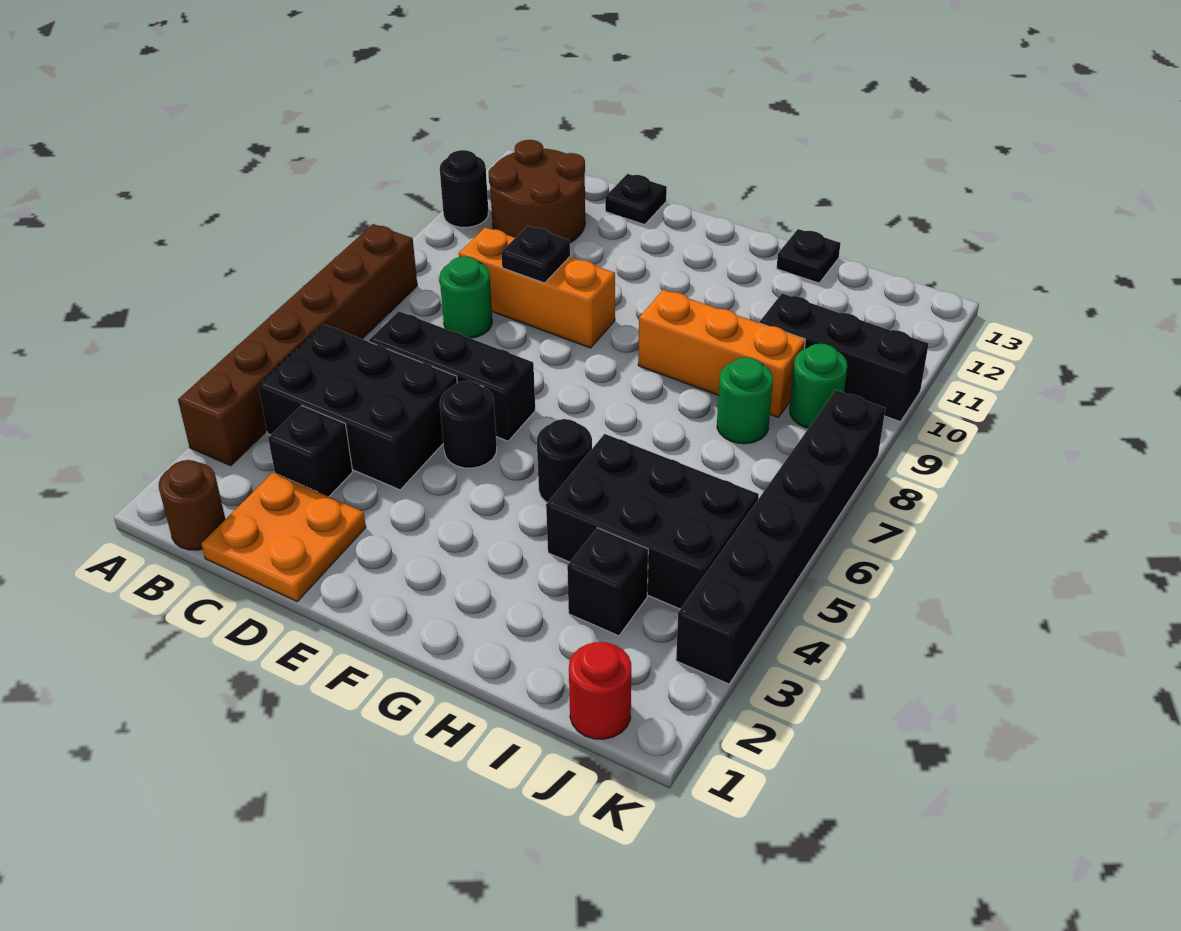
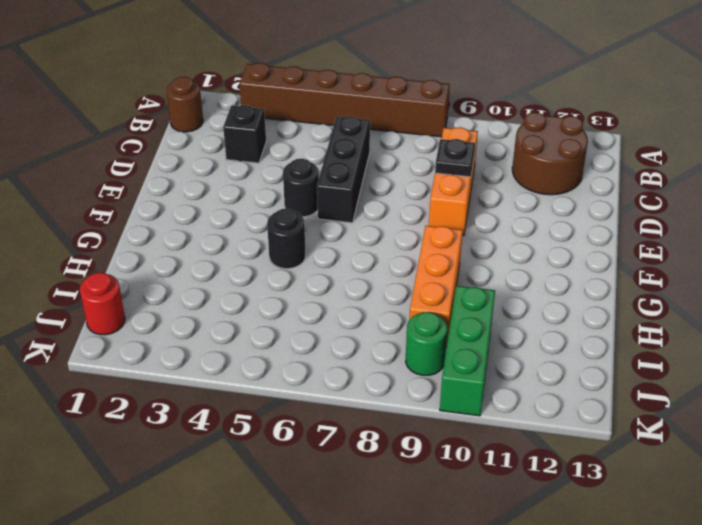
green brick I10:K10 level 1 -> black brick I10:K10 level 1
none -> black round brick A11 level 1
none -> black brick B4:D5 level 1
none -> orange plate C1:D2 level 1

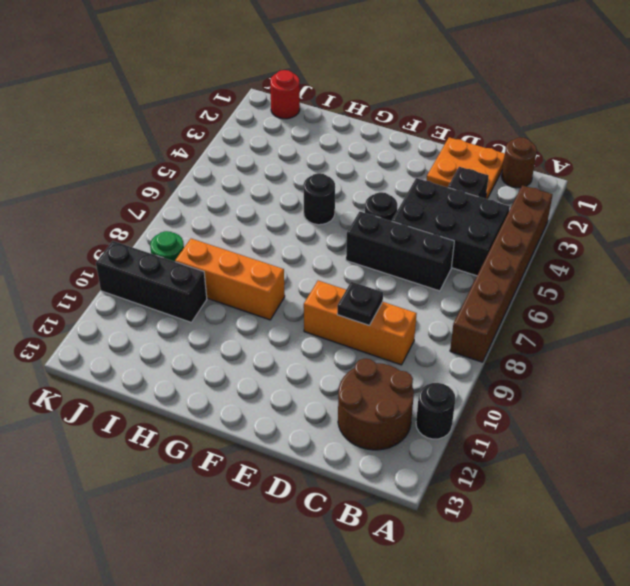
none -> green round brick C8 level 1
none -> black plate D13 level 1
none -> black brick H4:J5 level 1

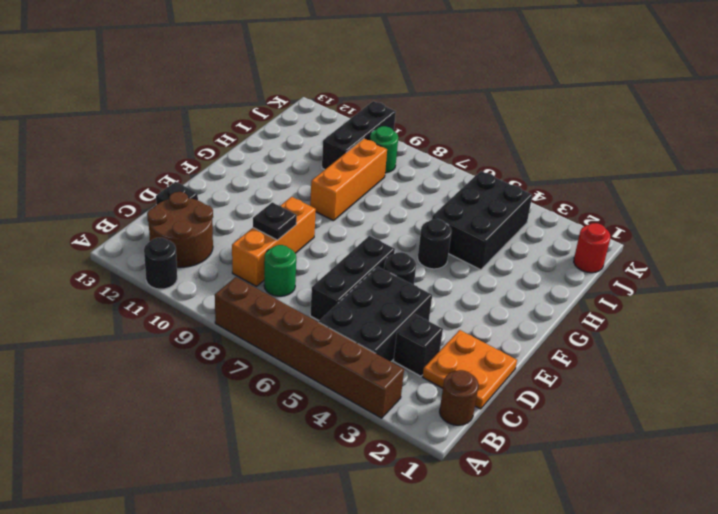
none -> black plate H13 level 1
none -> black brick I3 level 1
none -> green round brick I8 level 1

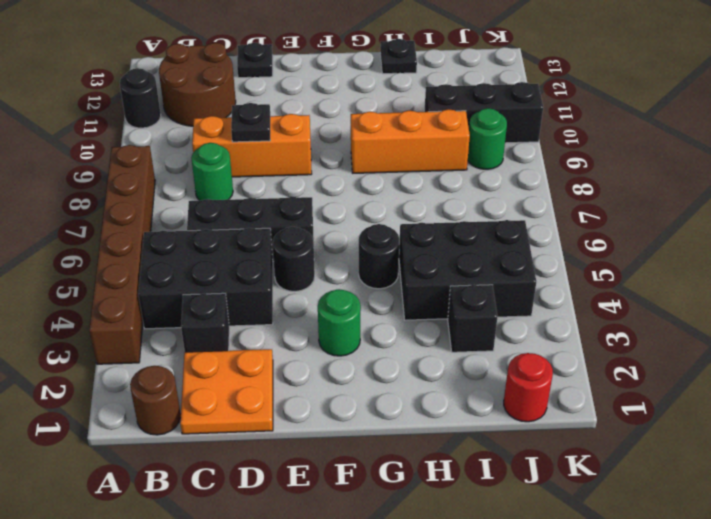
green round brick F3 level 1 -> green round brick I8 level 1
none -> black brick K3:K8 level 1

